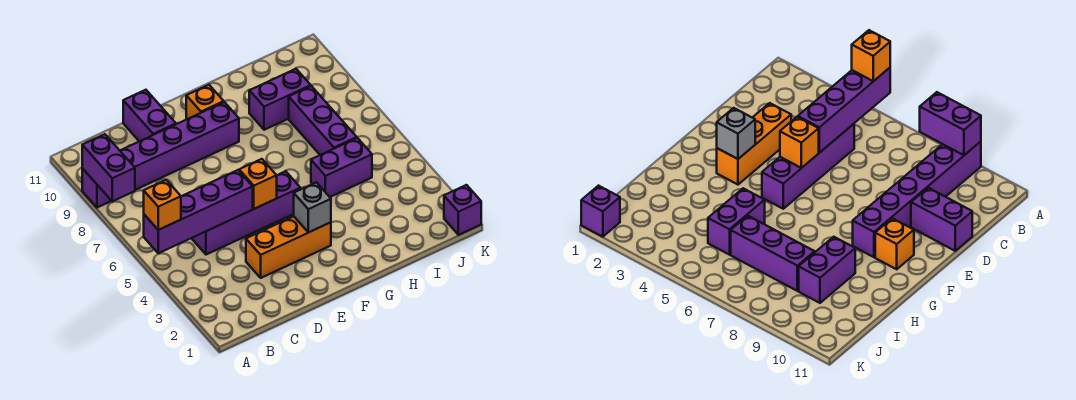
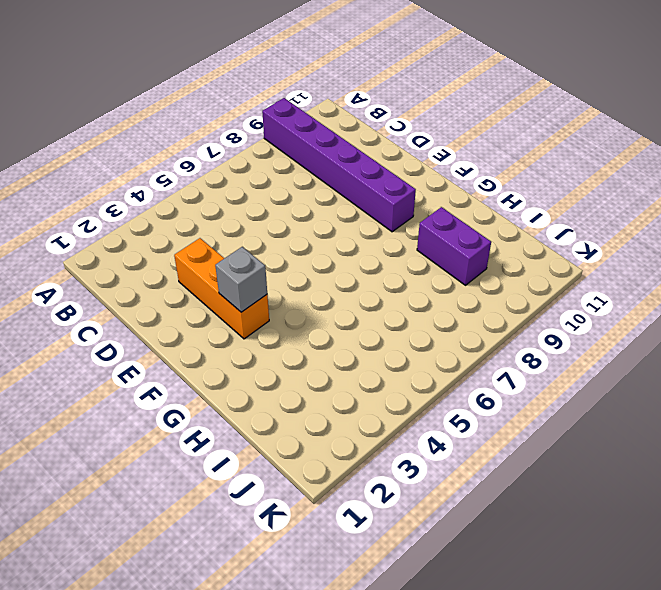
none -> purple brick C5:F5 level 1
none -> purple brick D10:D11 level 1
none -> orange brick F10 level 1

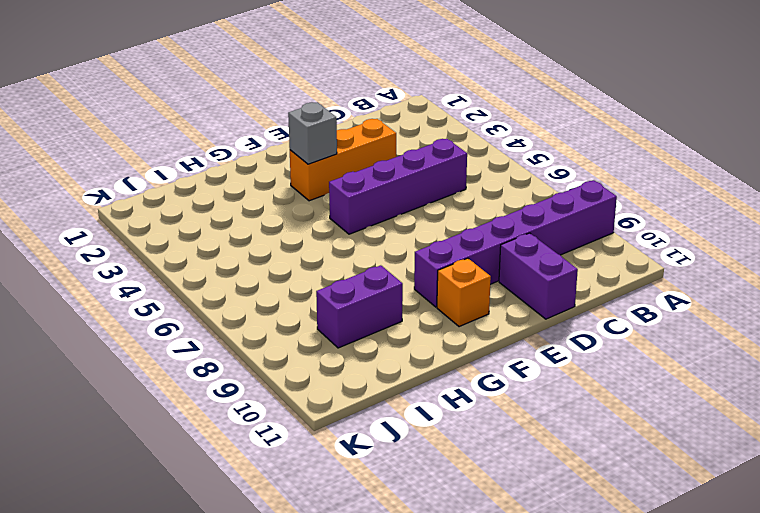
none -> purple brick H5:I5 level 1
none -> purple brick I6:I8 level 1
none -> purple brick K1 level 1

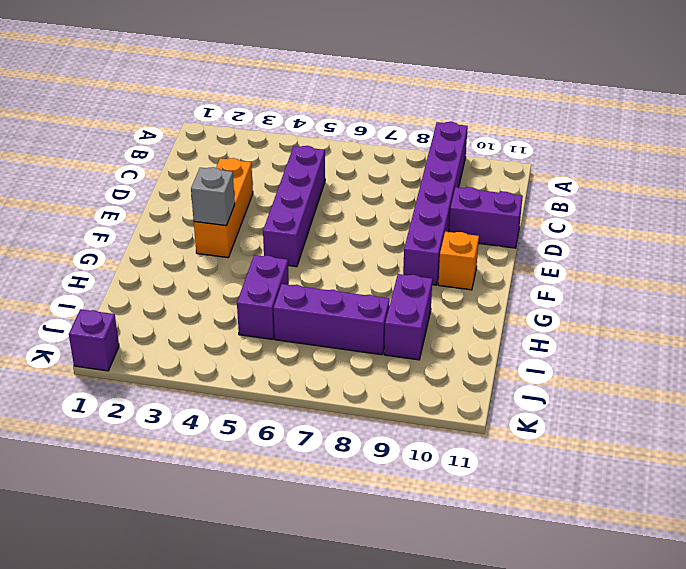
none -> purple brick A5:D5 level 2
none -> purple brick A8:A9 level 2
none -> orange brick E5 level 2

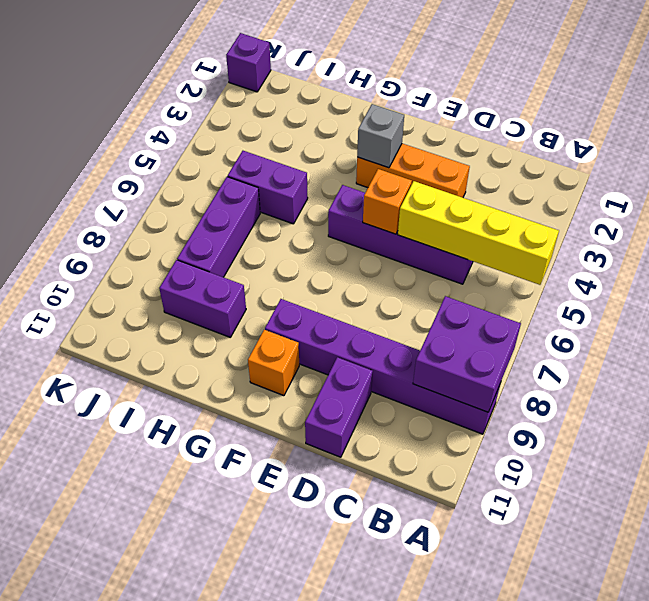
yellow brick A5:D5 level 2 -> purple brick A5:D5 level 2
purple brick A8:B9 level 2 -> purple brick A8:A9 level 2
none -> orange brick A5 level 3

